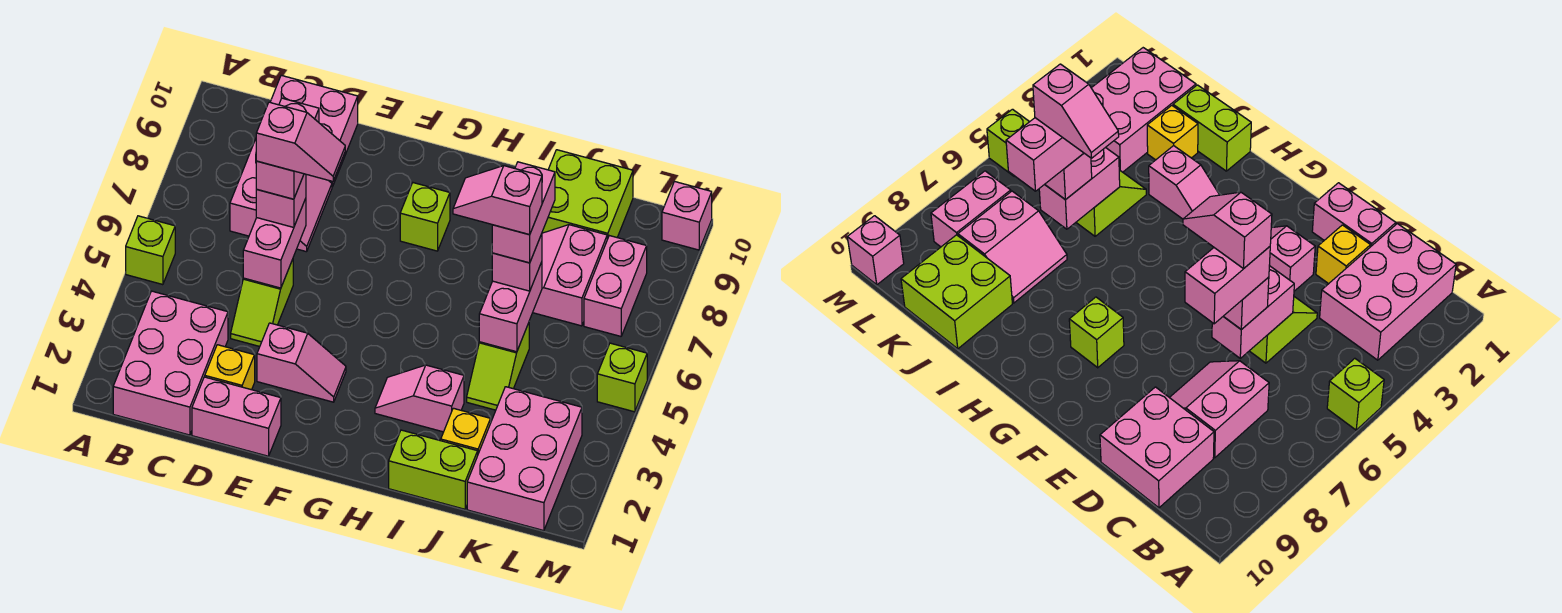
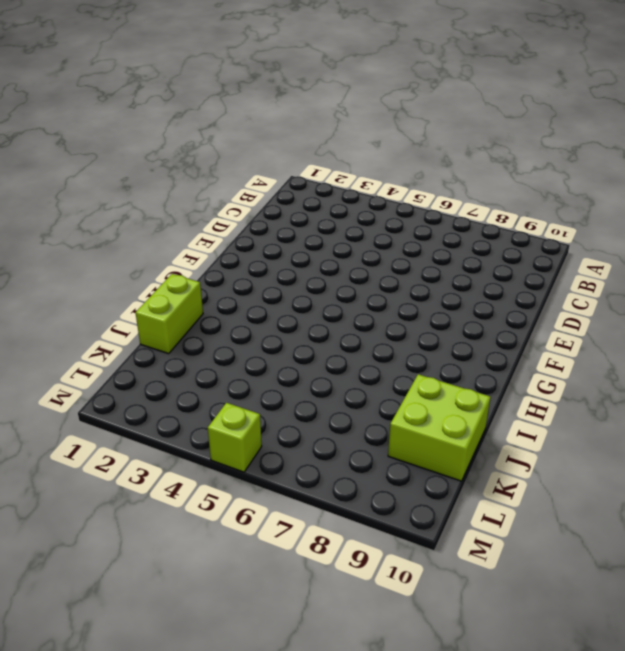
none -> lime brick A5 level 1
none -> pink brick B1:C3 level 1
none -> pink slope C7:D8 level 1 top C

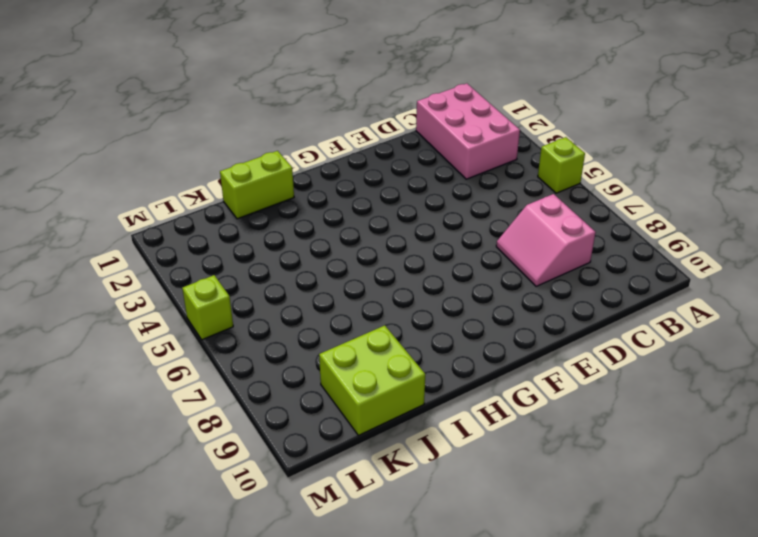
none -> pink brick C9:D10 level 1
none -> pink brick D1:E1 level 1
none -> yellow brick D2 level 1

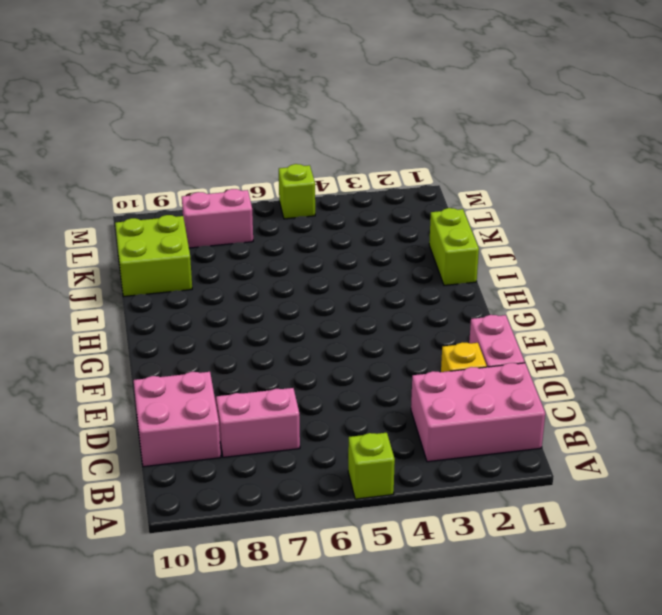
none -> lime slope D4:D5 level 1 top 5
none -> pink slope E3:F3 level 1 top E
none -> lime brick G8 level 1

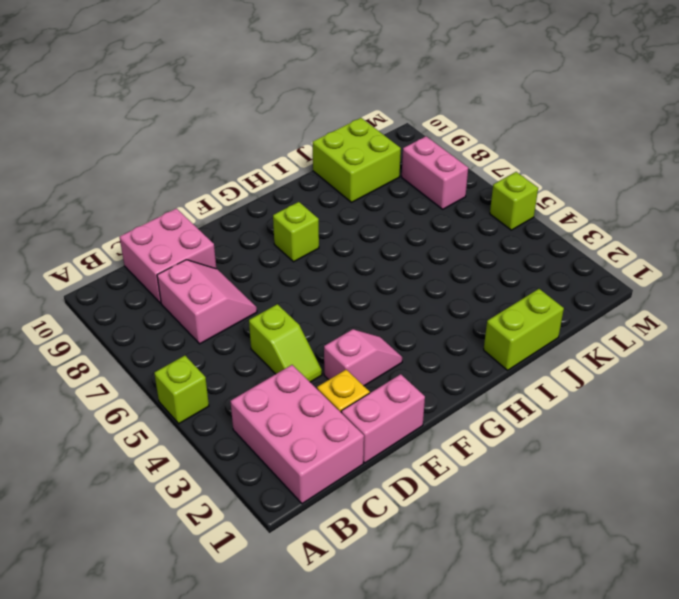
none -> pink slope H3:I3 level 1 top I
none -> yellow brick J2 level 1
none -> lime slope J4:J5 level 1 top 5

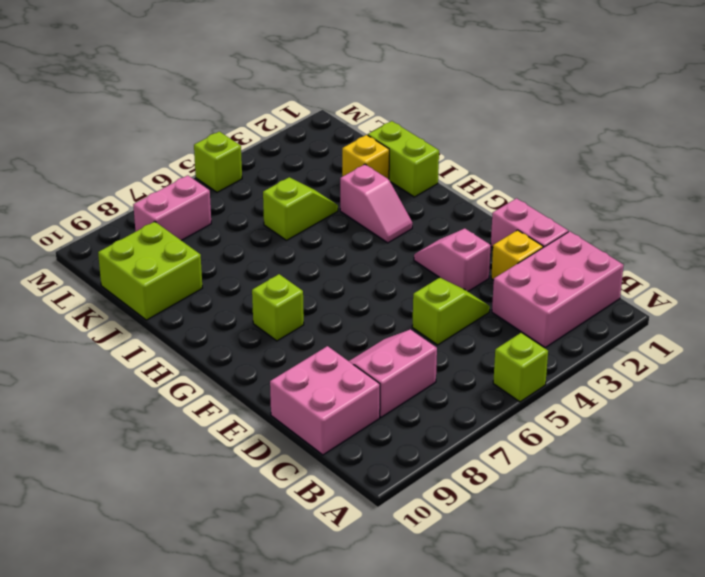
none -> pink slope J7:K8 level 1 top K
none -> pink brick K1:L3 level 1
none -> pink brick M10 level 1

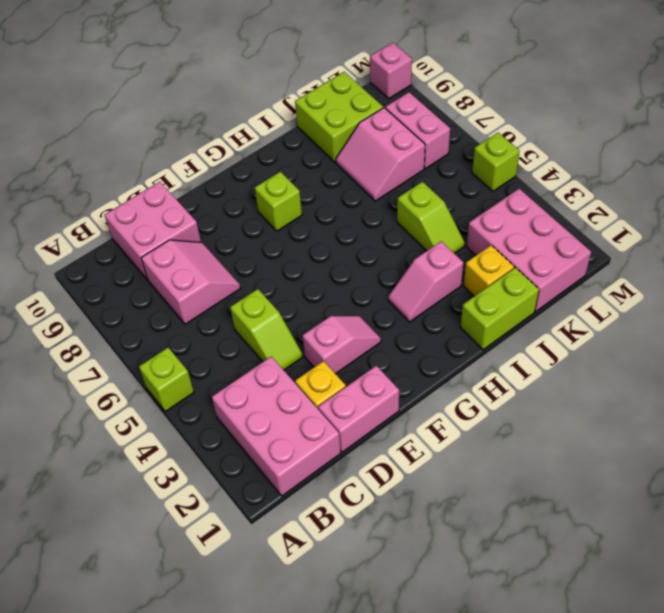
none -> pink brick D5:D6 level 2
none -> pink brick J5:J6 level 2
none -> pink brick D6 level 3

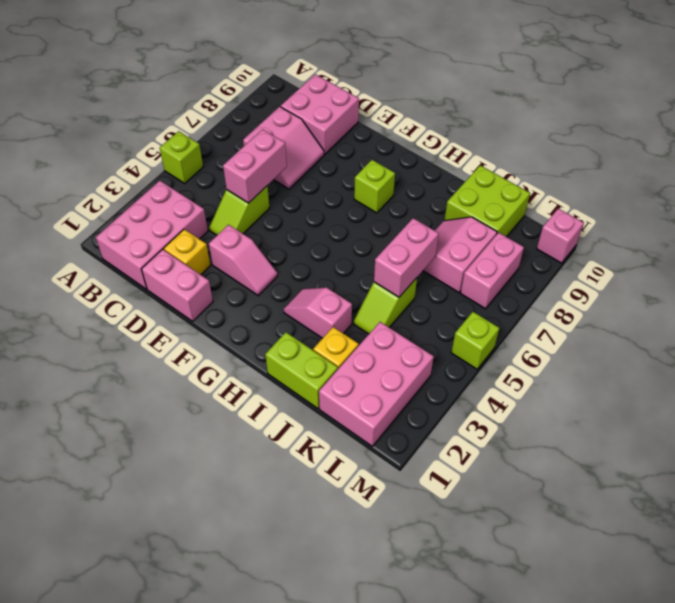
none -> pink brick D6 level 3
none -> pink brick J6 level 3
none -> pink brick D6:D7 level 4

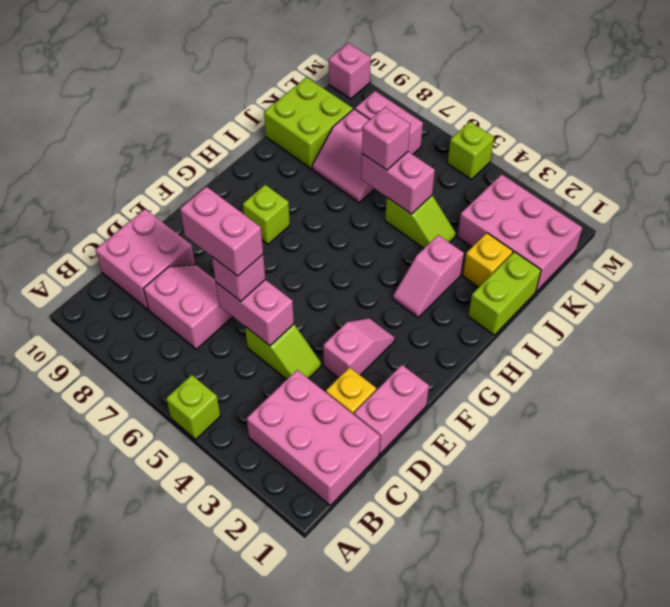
none -> pink brick J6:J7 level 4
none -> pink slope D6:E6 level 5 top D
none -> pink slope I6:J6 level 5 top J

